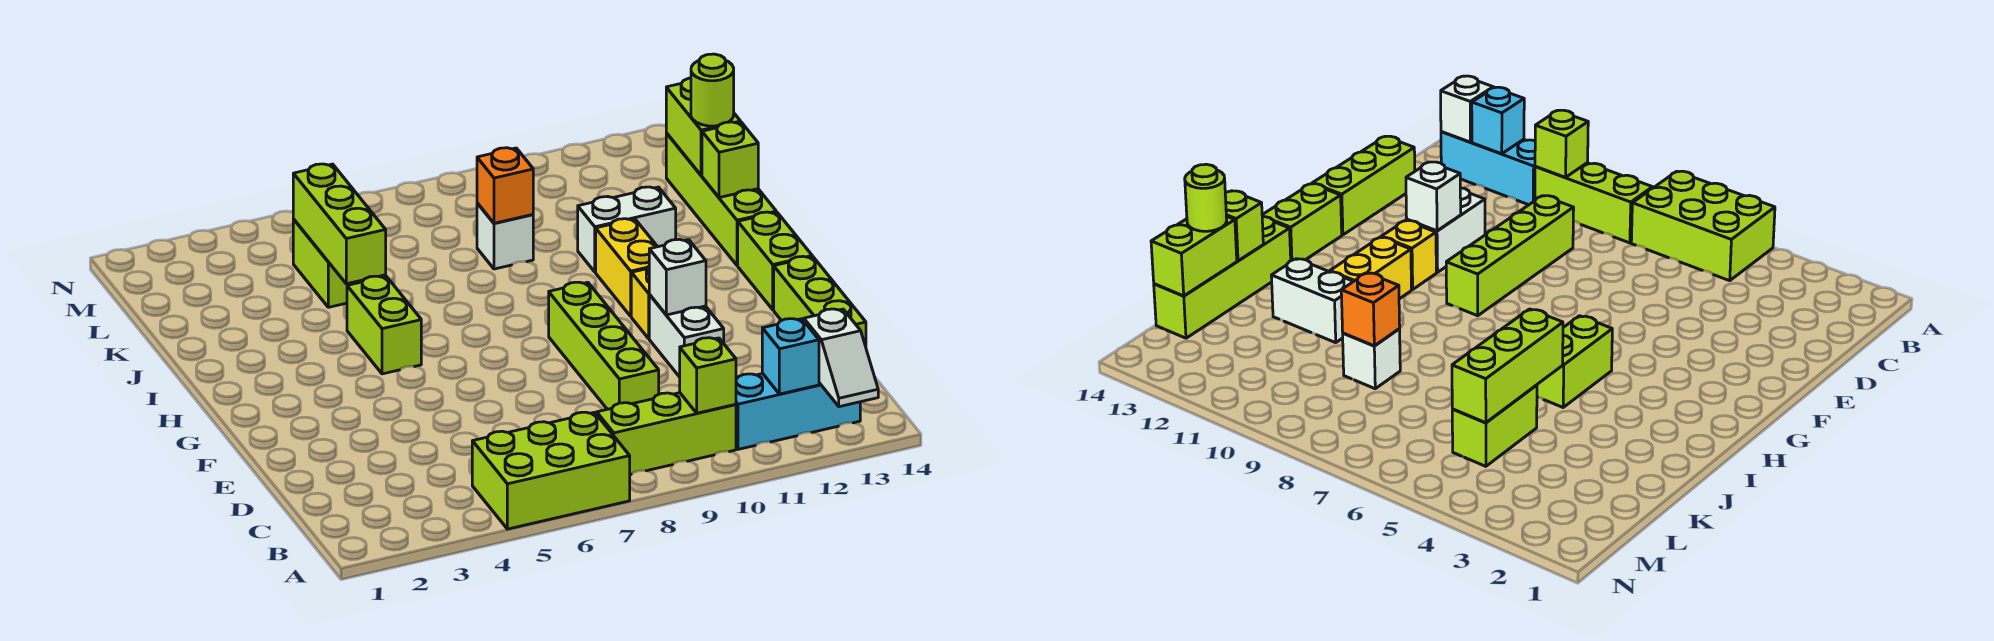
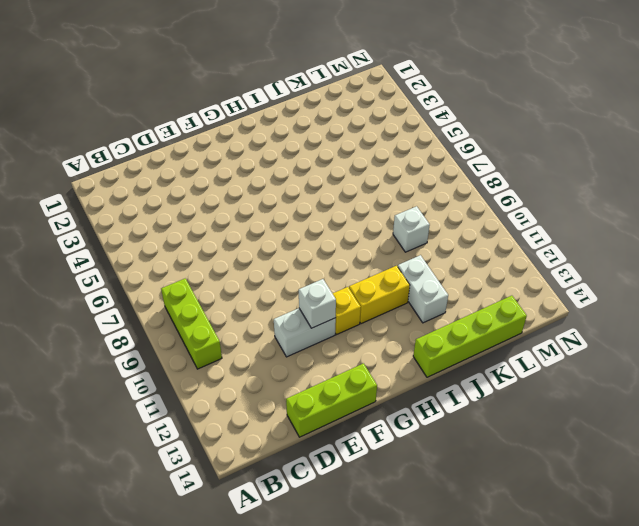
none -> lime brick A5:B7 level 1
none -> cyan brick B11:B13 level 1
none -> lime brick D9:G9 level 1

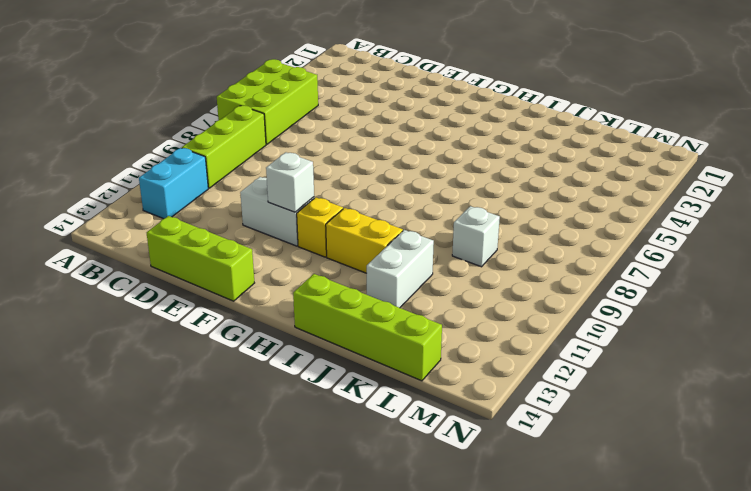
cyan brick B11:B12 level 1 -> cyan brick B11:B13 level 1
none -> lime brick D9:G9 level 1
none -> lime brick G14:H14 level 1
none -> lime brick H5:I5 level 1

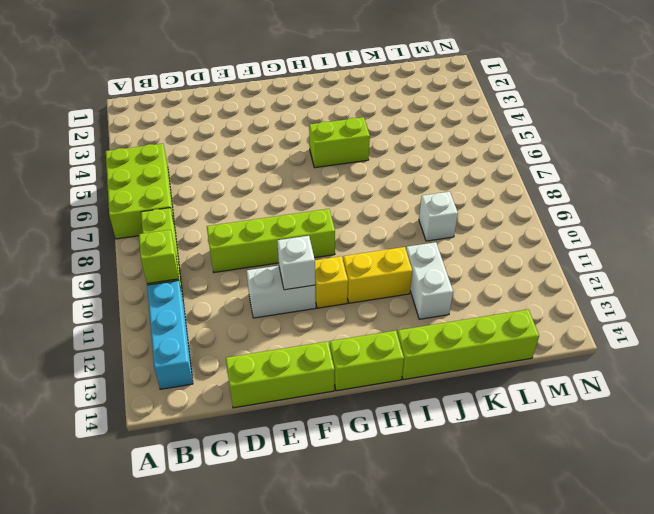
none -> lime brick K5:L5 level 1
none -> white slope A13:B13 level 2 top B
none -> cyan brick B12 level 2

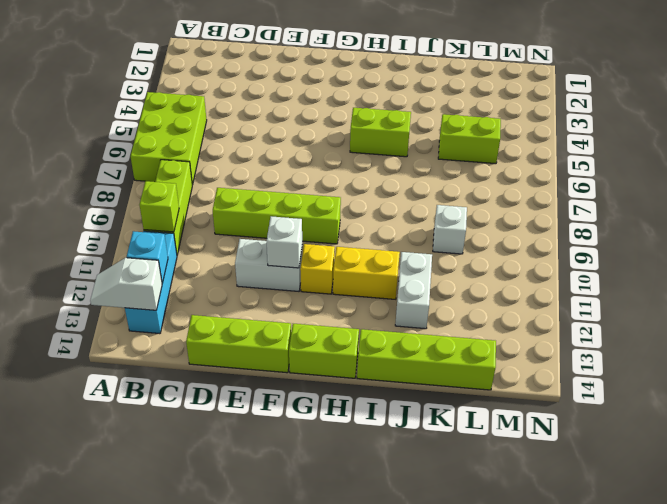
none -> lime brick J5:L5 level 2
none -> lime brick J14 level 2
none -> orange brick K9 level 2

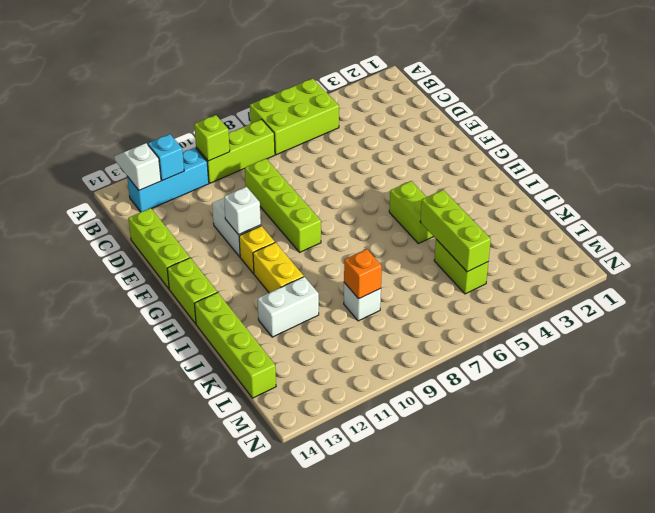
none -> lime brick J14 level 2
none -> lime brick K14:L14 level 2
none -> lime round brick K14 level 3

